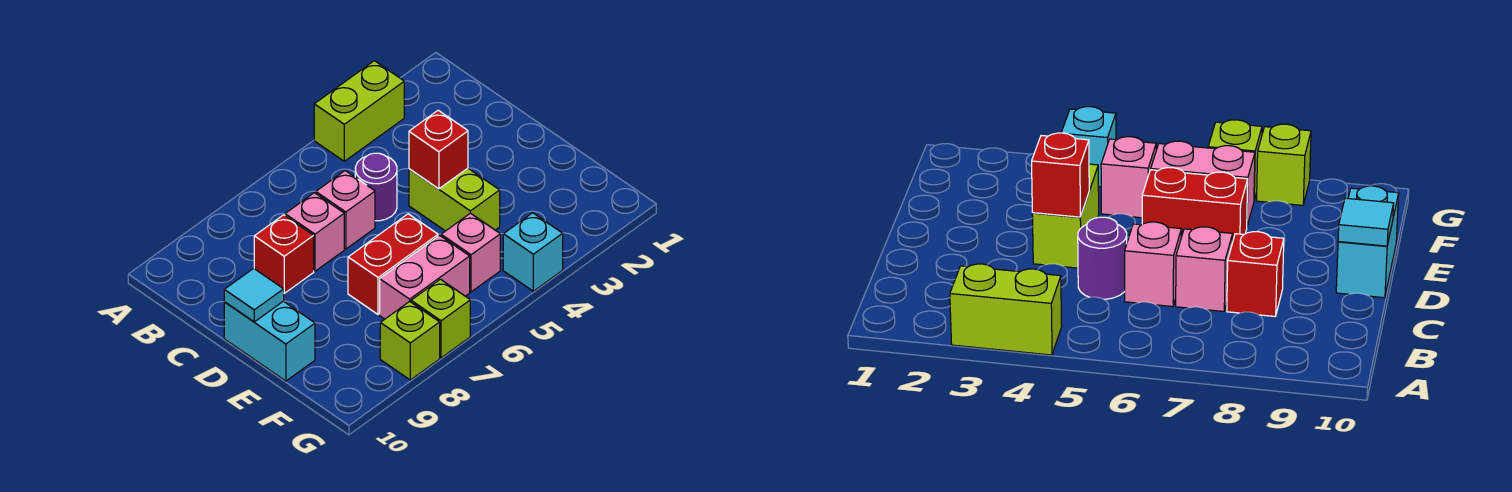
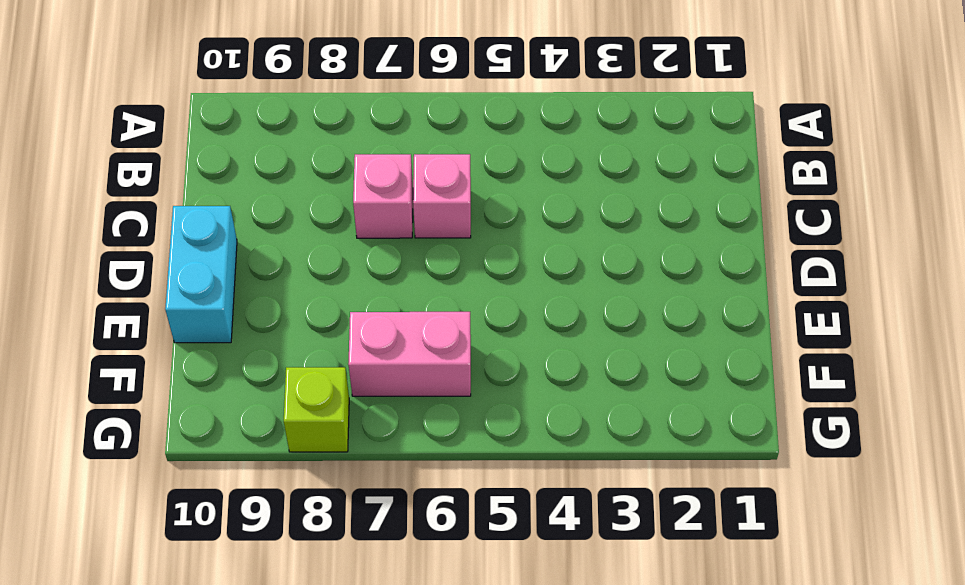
none -> lime brick A3:A4 level 1
none -> purple round brick C5 level 1
none -> red brick C8 level 1

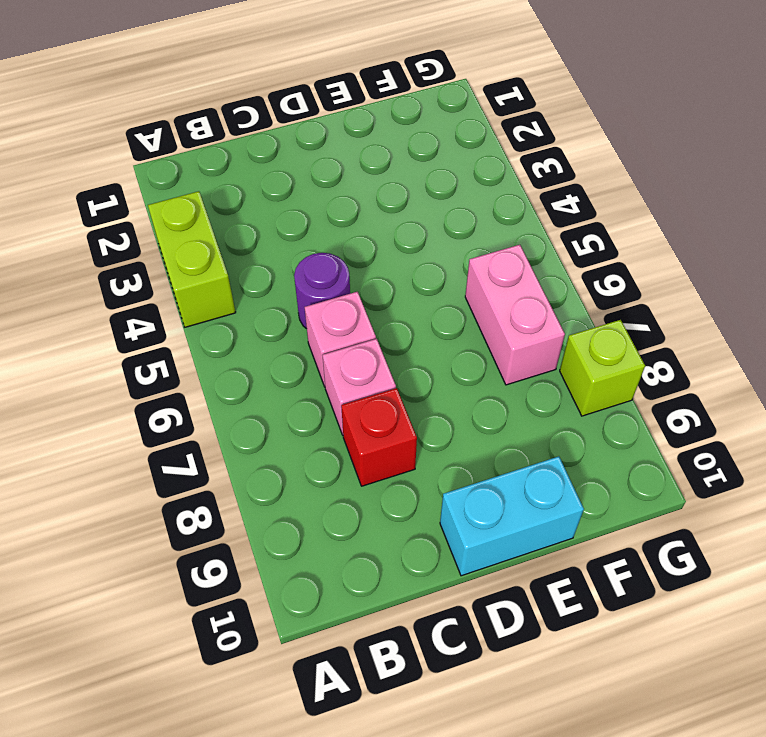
none -> lime brick D4:E4 level 1
none -> red brick E6:E7 level 1
none -> pink brick F5 level 1

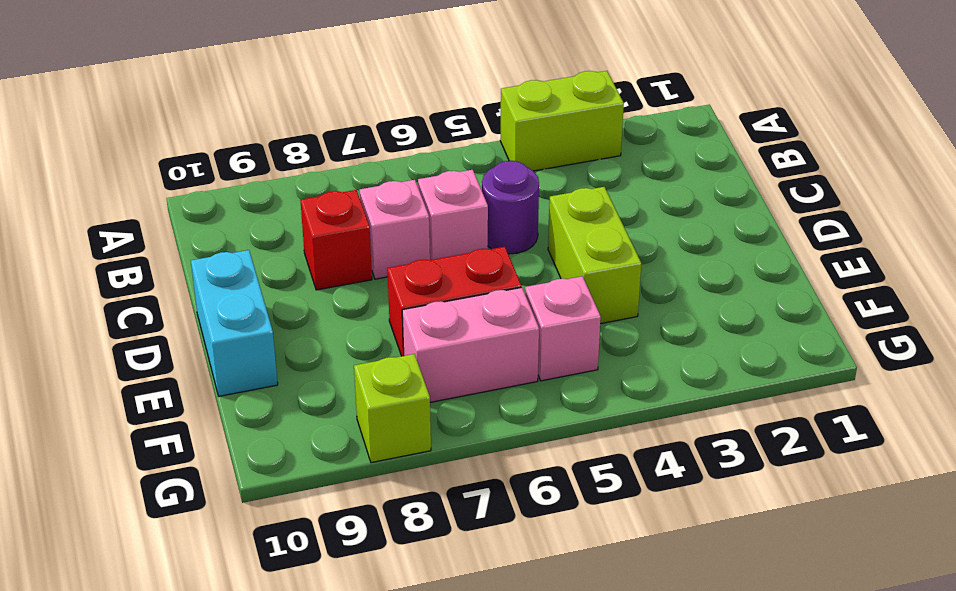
none -> cyan brick G4 level 1
none -> lime brick G7 level 1
none -> red brick D4 level 2

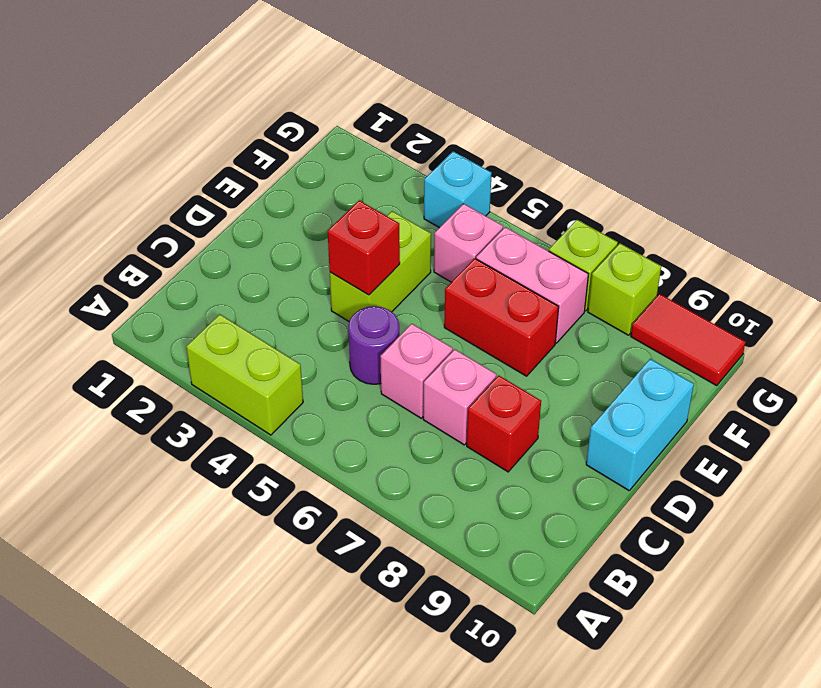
red tile G9:G10 level 1 -> none
none -> cyan tile D10 level 2

